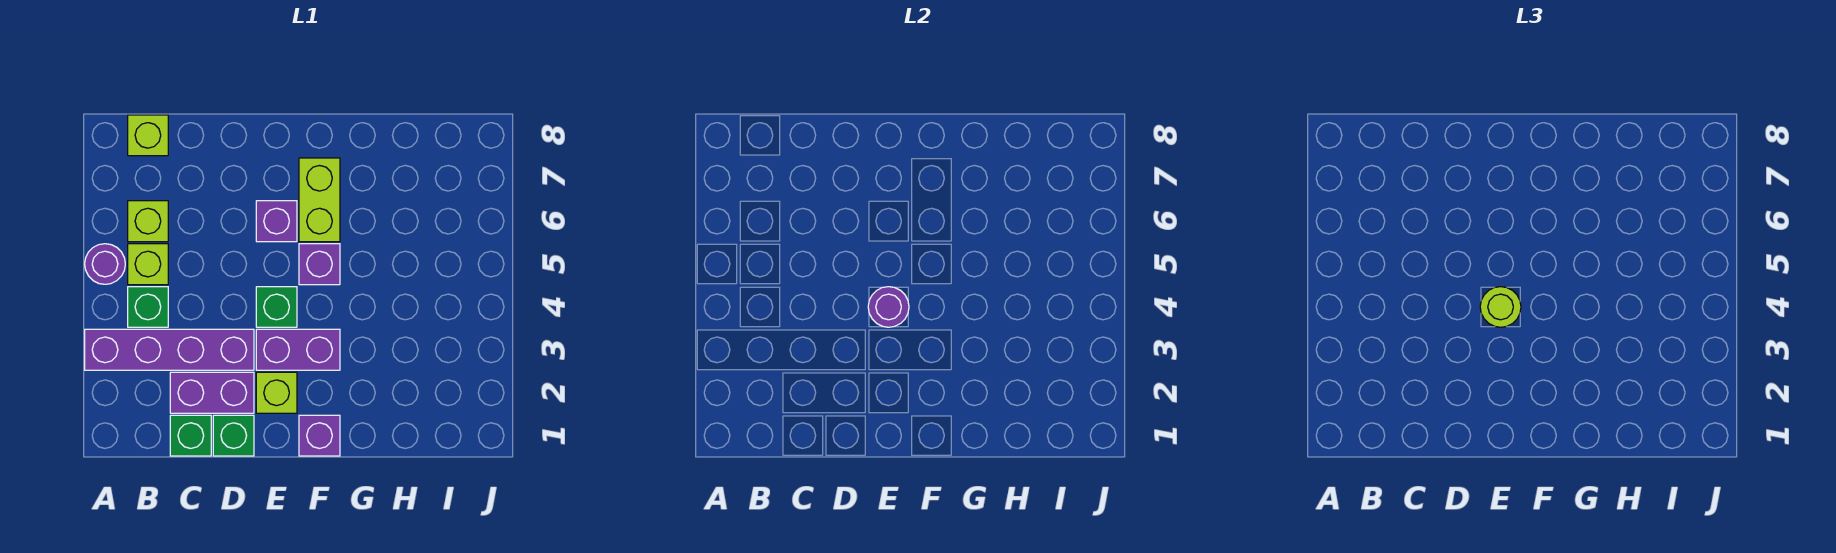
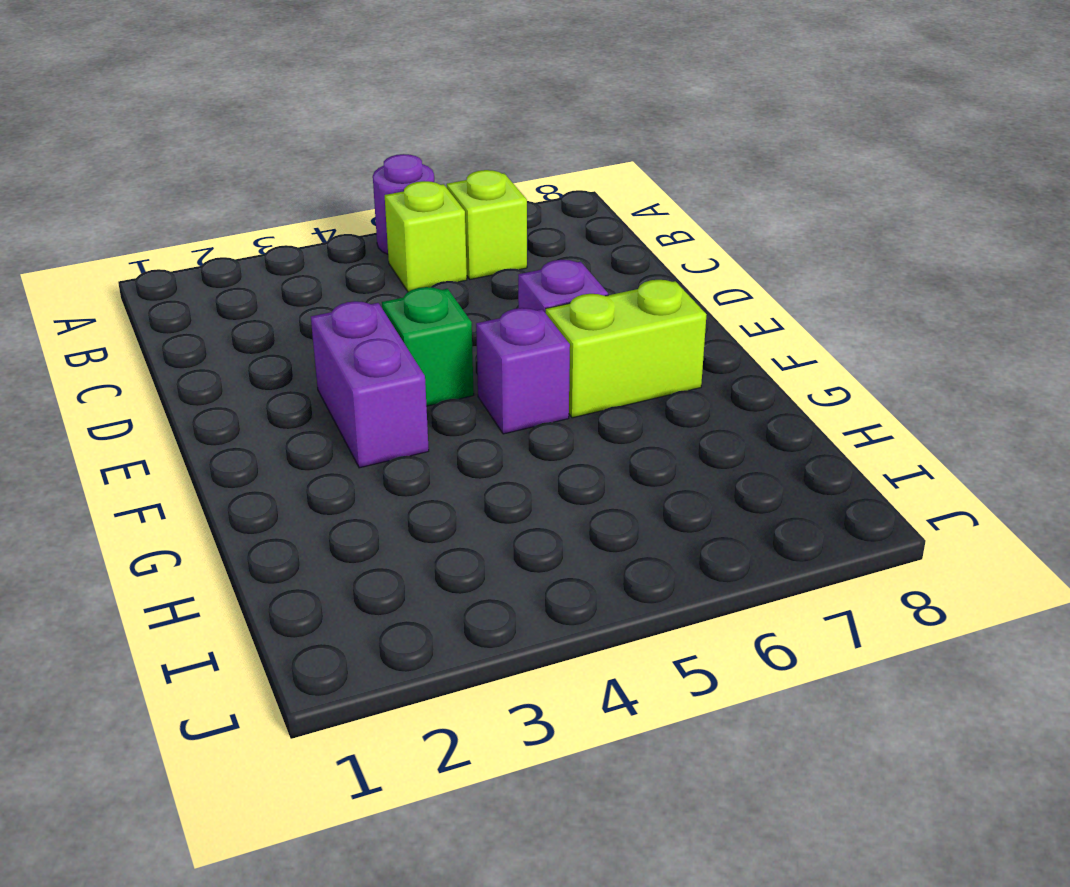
none -> purple brick A3:D3 level 1
none -> green brick B4 level 1
none -> lime brick B8 level 1

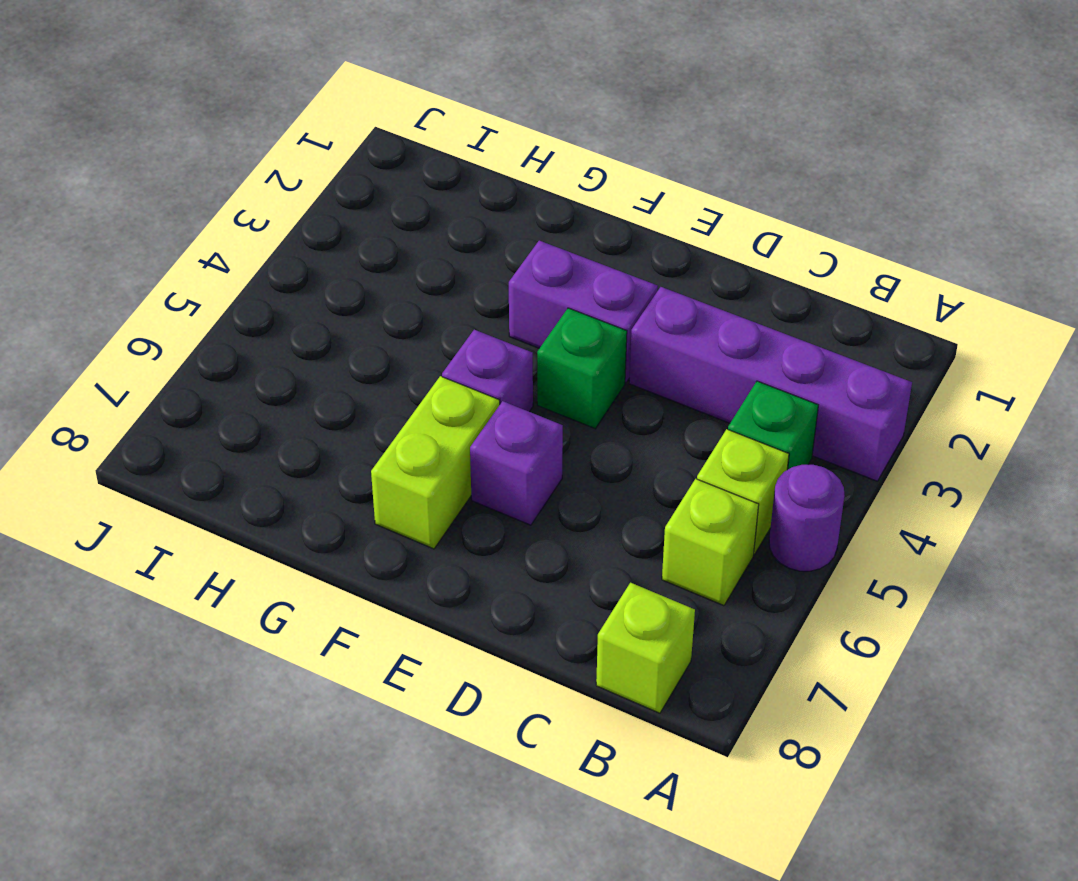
none -> green brick C1 level 1
none -> purple brick C2:D2 level 1
none -> green brick D1 level 1

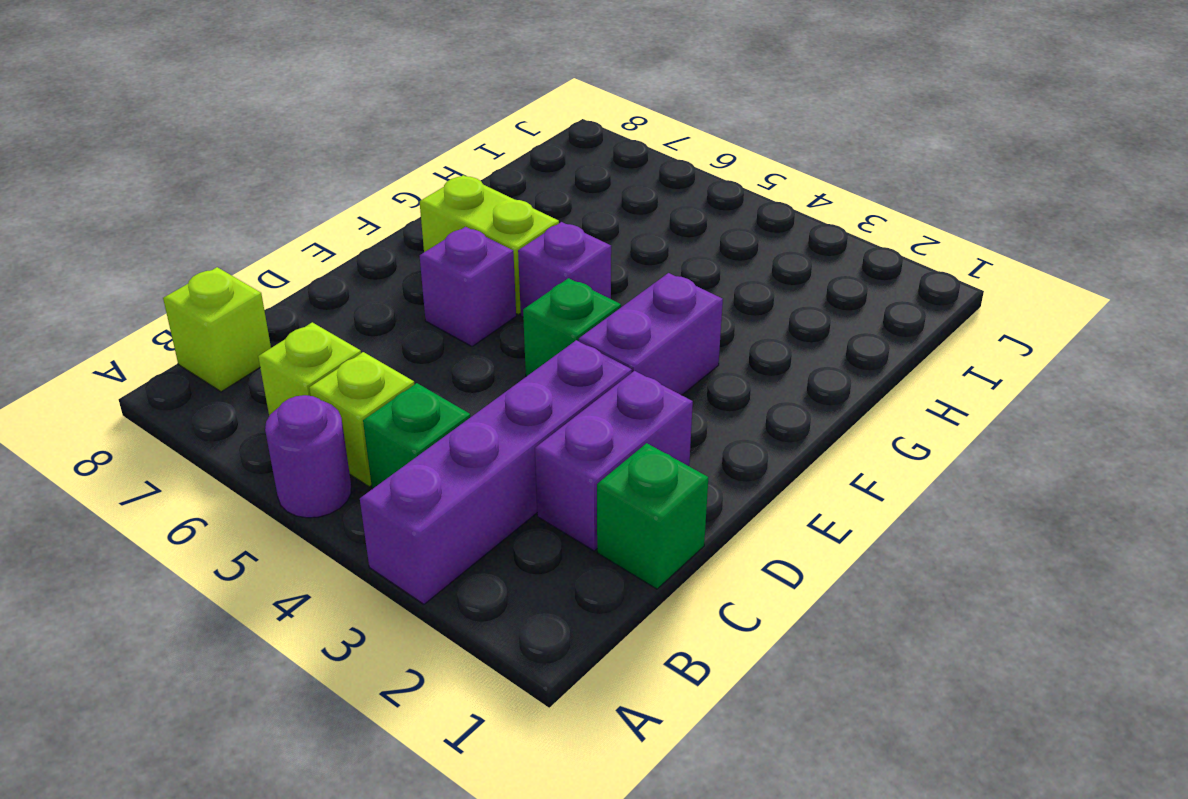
none -> green brick D1 level 1
none -> lime brick E2 level 1
none -> purple brick F1 level 1

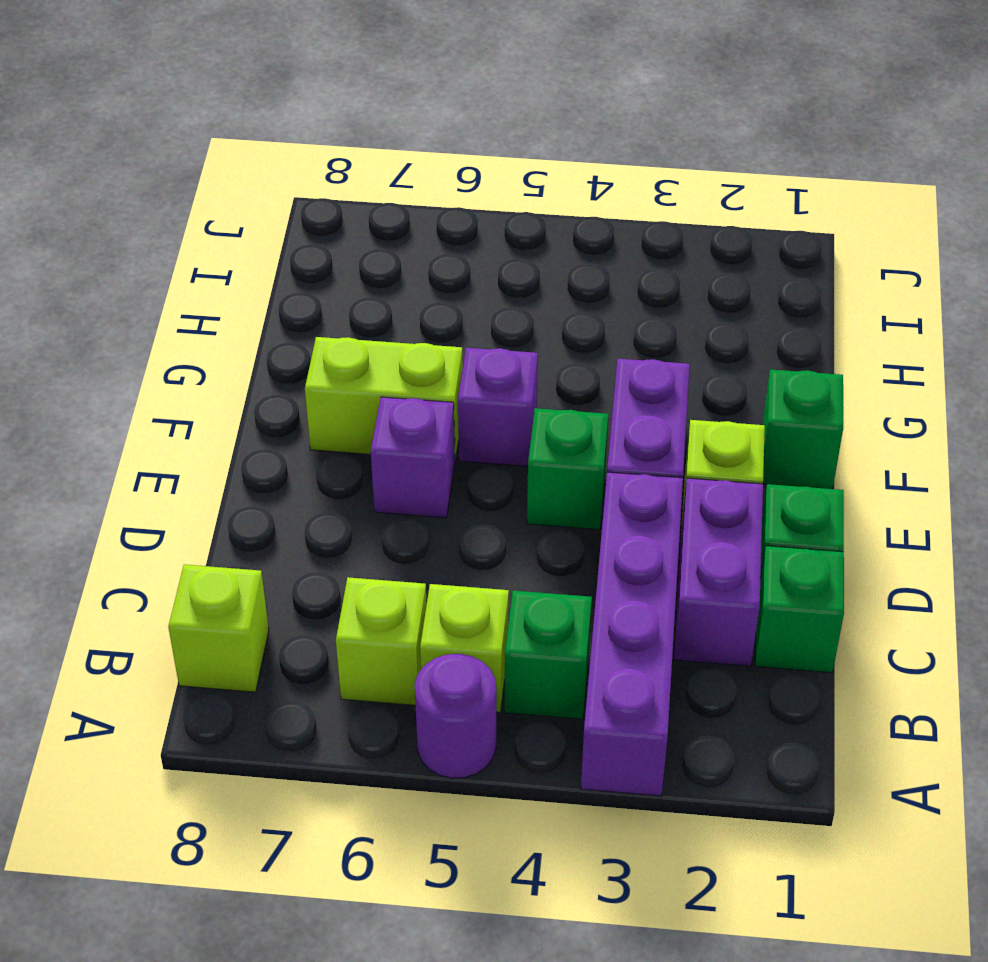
green brick F1 level 1 -> purple brick F1 level 1
none -> purple round brick E4 level 2
none -> lime round brick E4 level 3

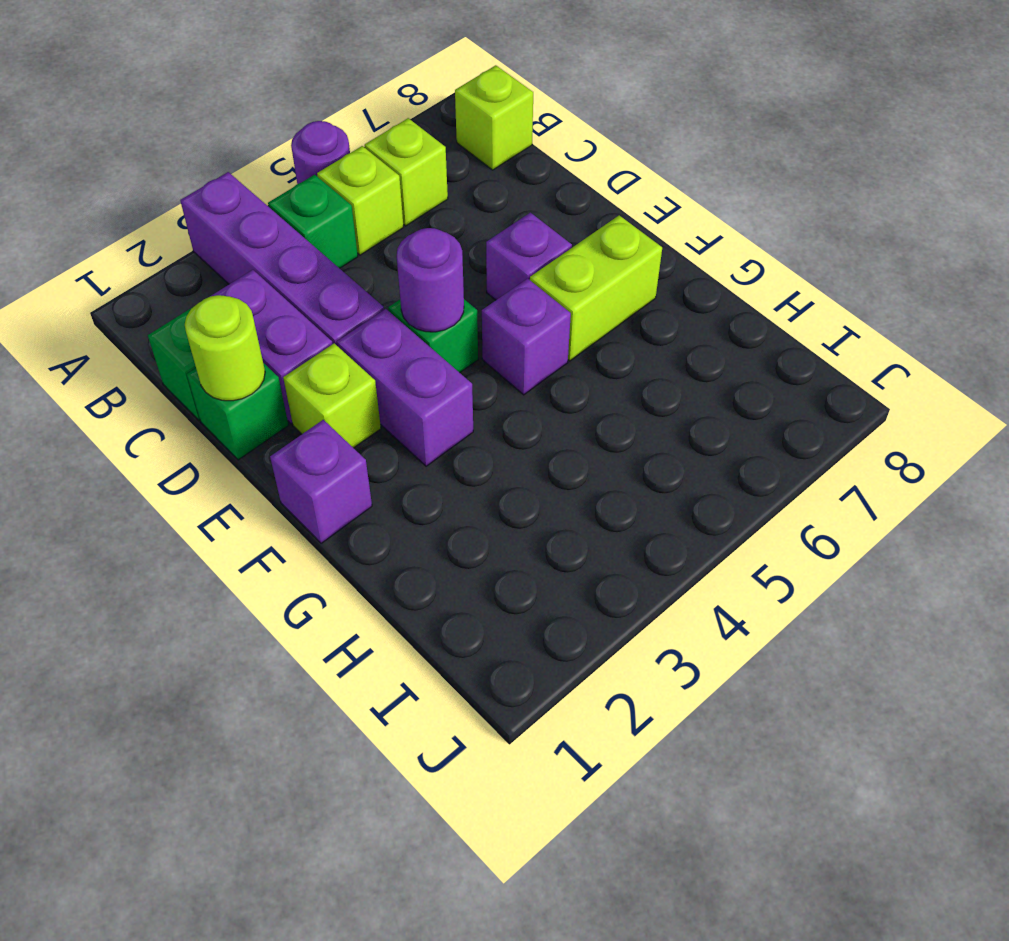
lime round brick D1 level 2 -> lime round brick E4 level 3

